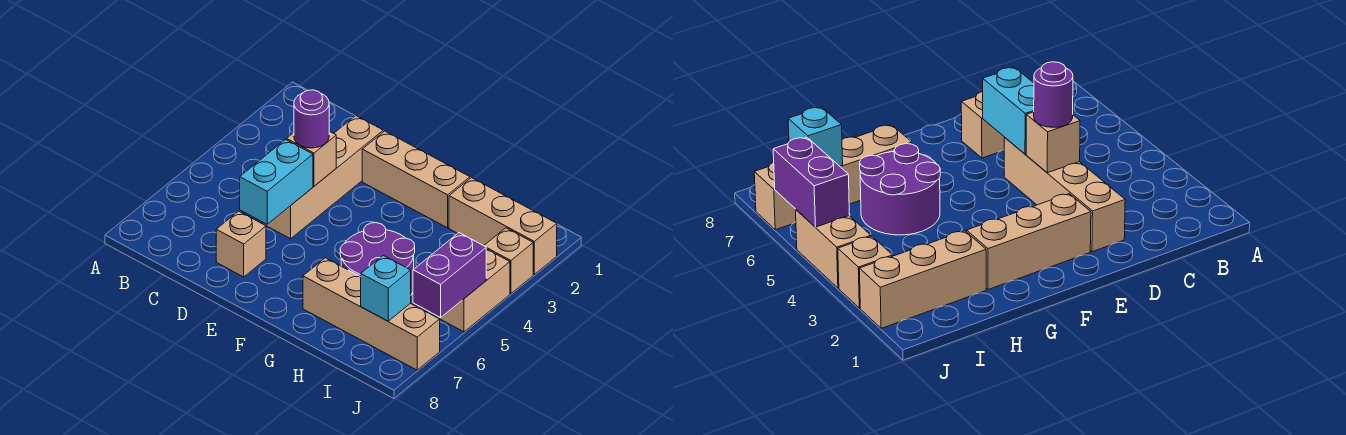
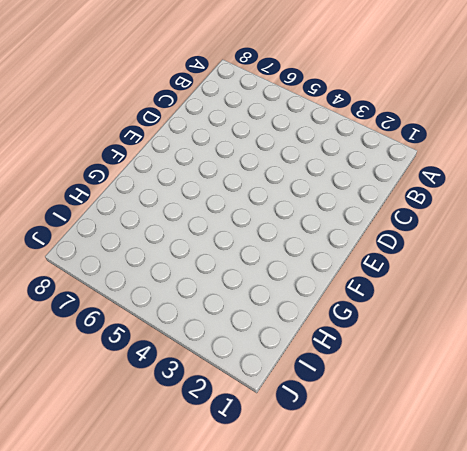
none -> tan brick D2:D5 level 1
none -> tan brick D7 level 1
none -> tan brick E2:G2 level 1

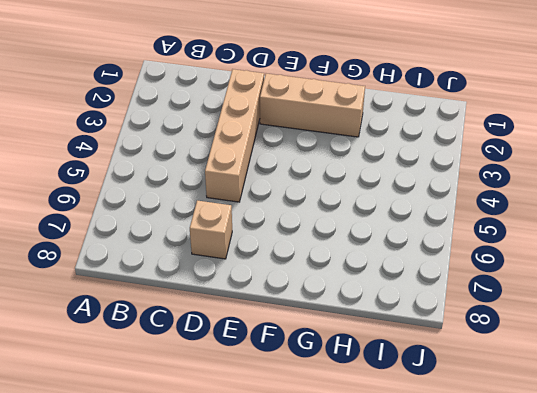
none -> purple round brick G5:H6 level 1
none -> tan brick G7:J7 level 1
none -> tan brick H2:J2 level 1

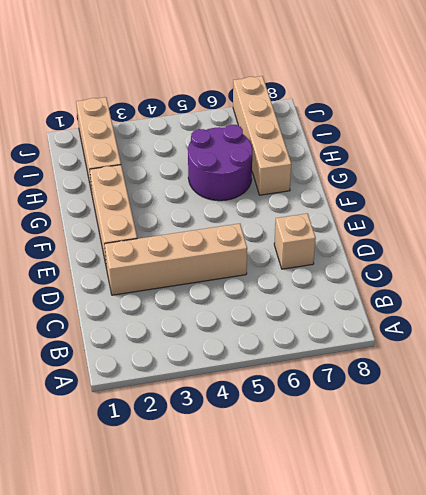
none -> tan brick J3 level 1
none -> tan brick J4:J5 level 1
none -> tan brick D4 level 2

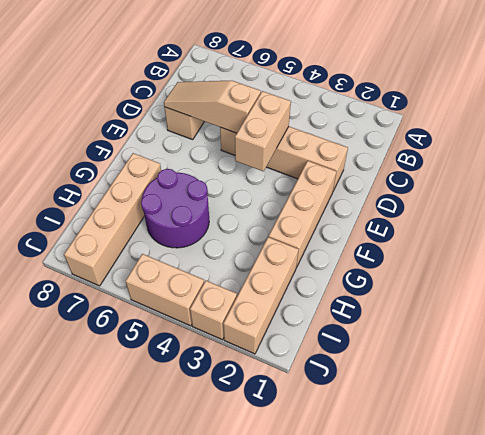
tan brick D4:E4 level 2 -> tan brick D4 level 2
tan slope D5:D7 level 2 top 5 -> cyan brick D5:D6 level 2
none -> cyan brick I7 level 2
none -> purple brick J5:J6 level 2
none -> purple round brick D4 level 3

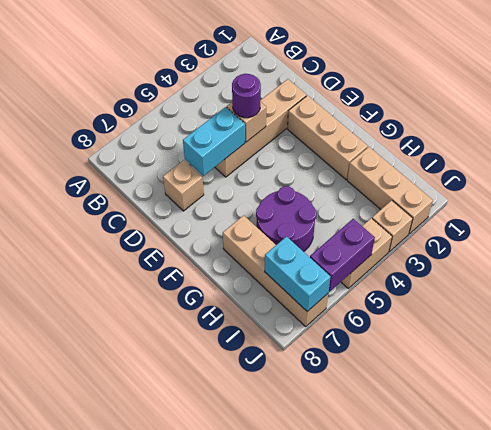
cyan brick I7:J7 level 2 -> cyan brick I7 level 2

